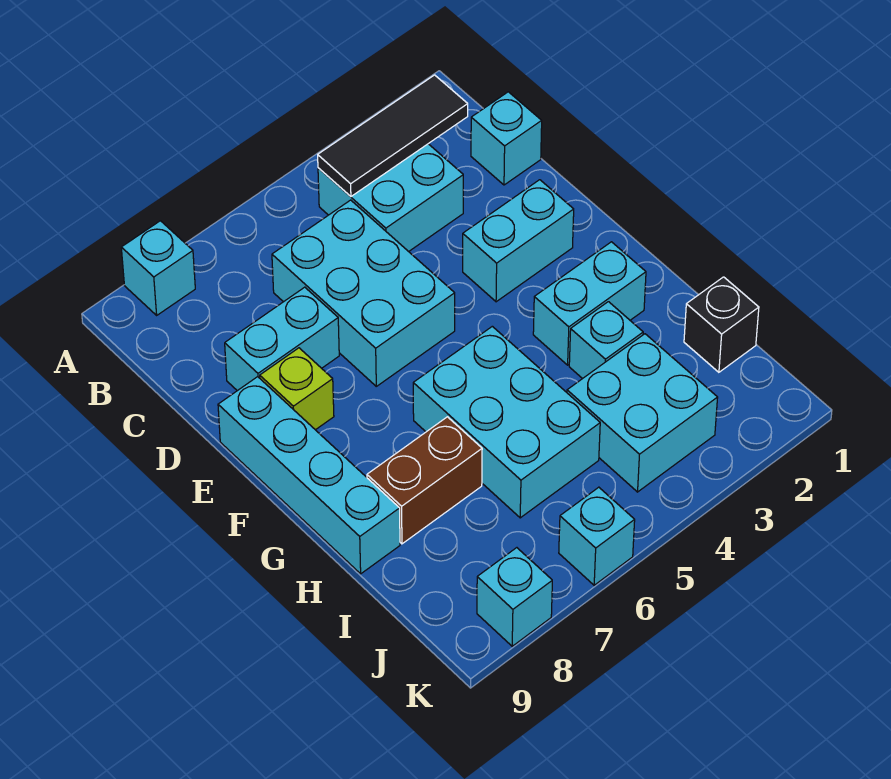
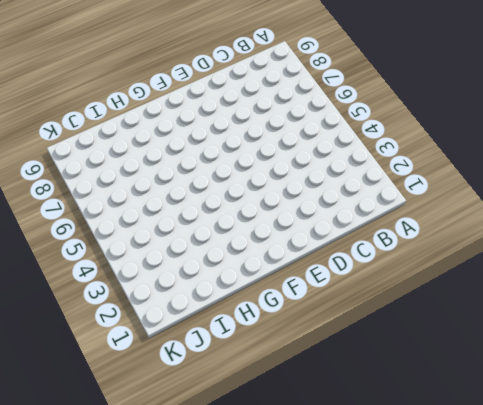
none -> cyan brick A8 level 1
none -> cyan brick B3:C4 level 1
none -> cyan brick C1 level 1

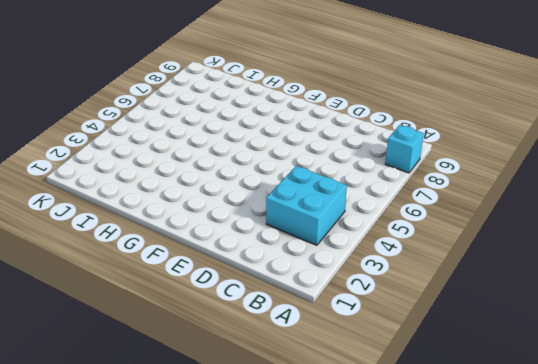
none -> cyan brick C1 level 1
none -> cyan brick C5:E6 level 1
none -> cyan brick D7:D8 level 1

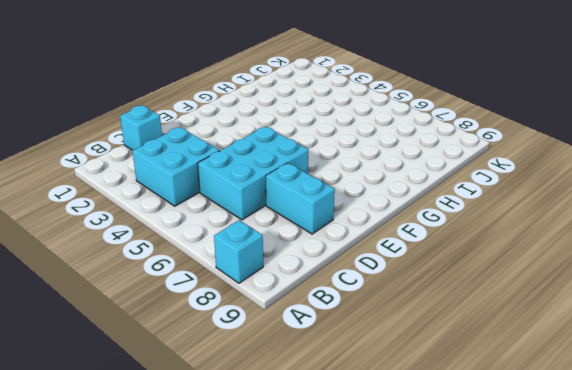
none -> cyan brick E2:E3 level 1
none -> lime brick E8 level 1
none -> cyan brick E9:H9 level 1

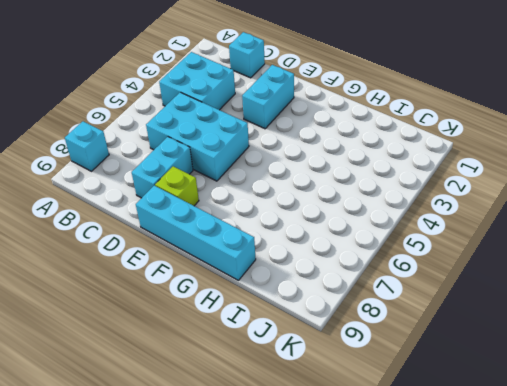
none -> cyan brick G2:G3 level 1
none -> cyan brick G5:I6 level 1
none -> cyan brick H3 level 1

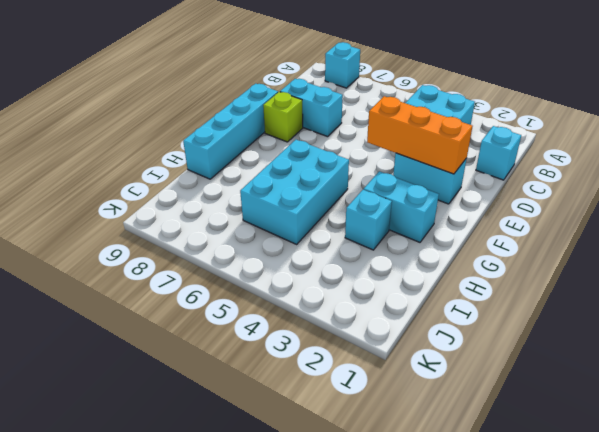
orange brick E2:E4 level 2 -> none
none -> cyan brick C5:E6 level 1
none -> brown brick H7:H8 level 1
none -> black brick I1 level 1

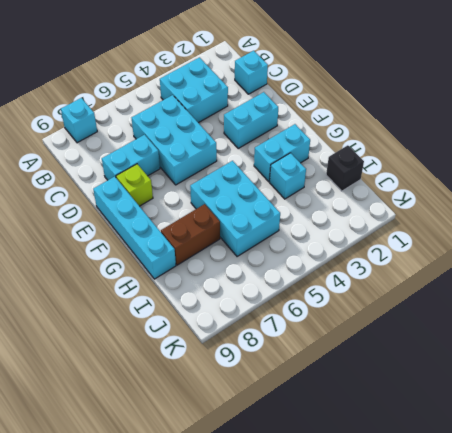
none -> cyan brick I3:J4 level 1
none -> cyan brick K6 level 1
none -> cyan brick K8 level 1

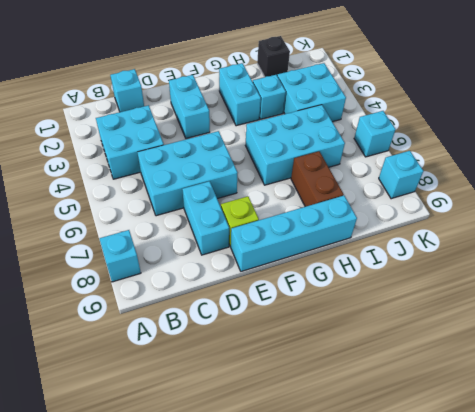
none -> black tile B2:B4 level 2

